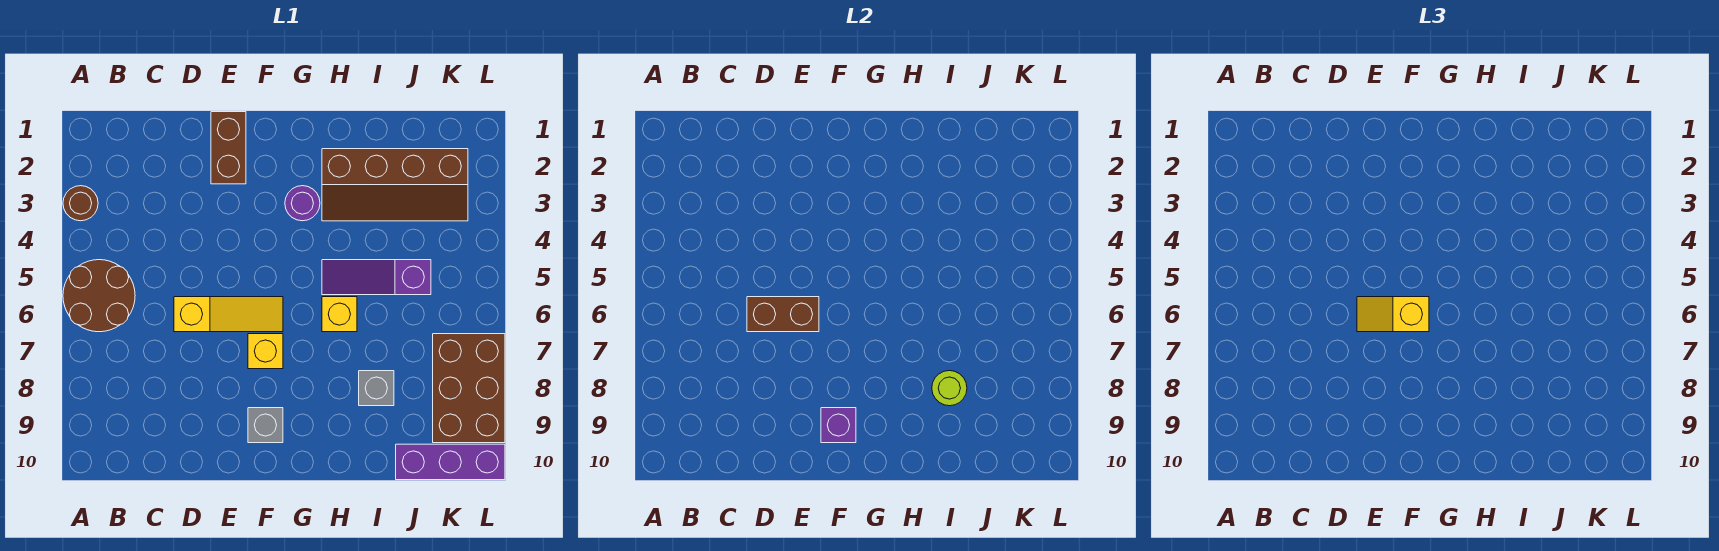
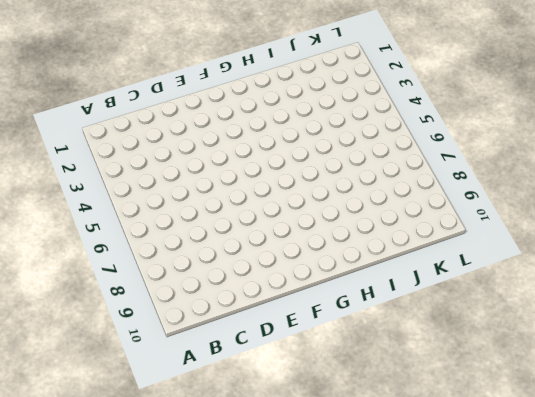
none -> brown round brick A3 level 1
none -> brown round brick A5:B6 level 1
none -> yellow slope D6:F6 level 1 top D

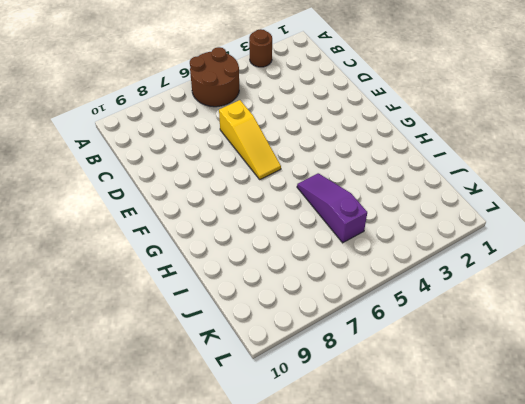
none -> brown brick E1:E2 level 1
none -> yellow brick F7 level 1
none -> grey brick F9 level 1

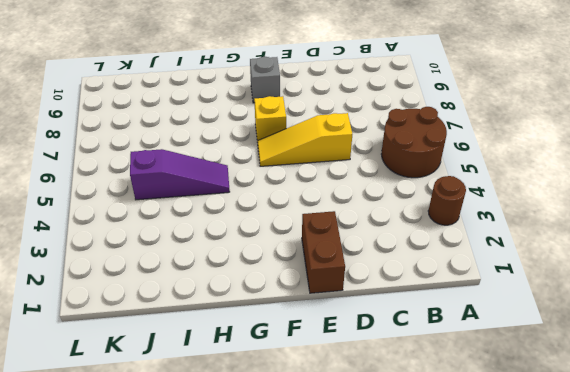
none -> purple round brick G3 level 1
none -> brown slope H2:K3 level 1 top 2
none -> yellow brick H6 level 1

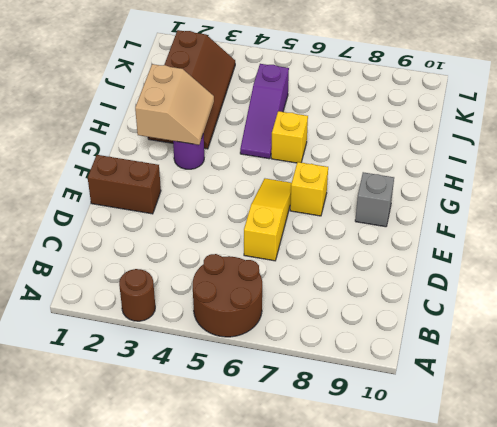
tan slope G2:H3 level 2 top 2 -> none
none -> grey brick I8 level 1
none -> purple brick J10:L10 level 1
none -> brown brick K7:L9 level 1

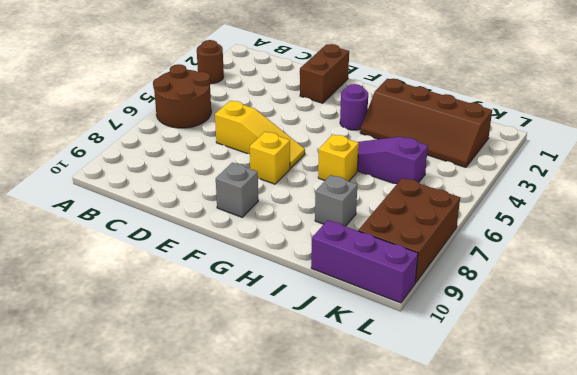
none -> brown brick D6:E6 level 2
none -> purple brick F9 level 2
none -> lime round brick I8 level 2

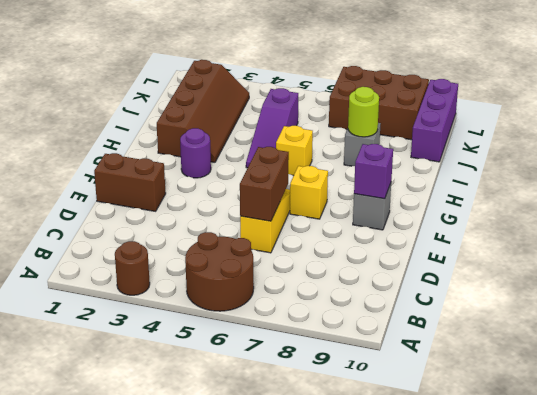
none -> yellow slope E6:F6 level 3 top F

